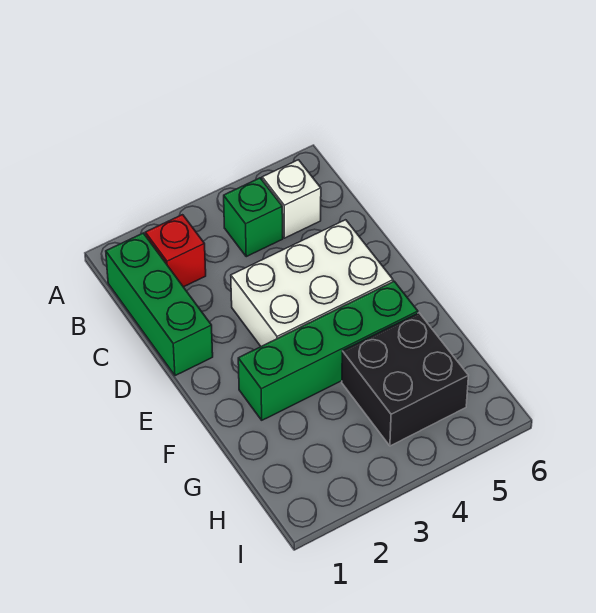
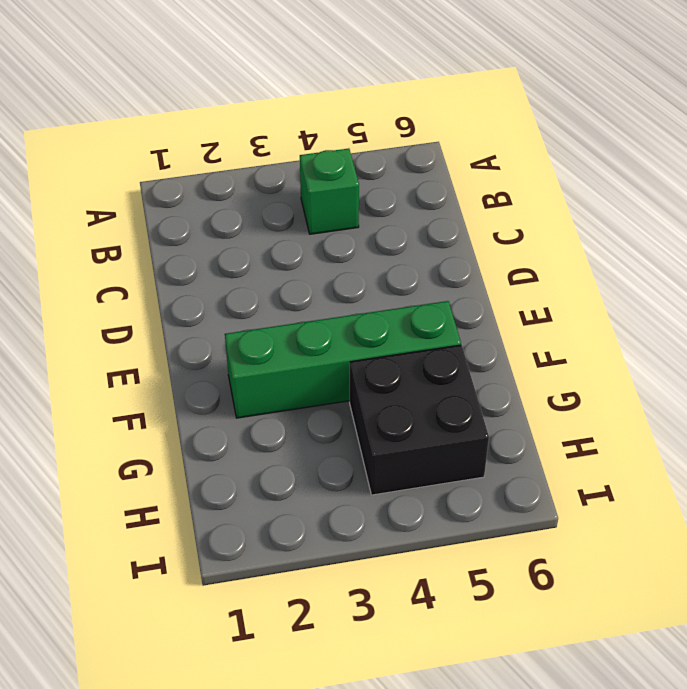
none -> green brick B1:D1 level 1
none -> red brick B2 level 1

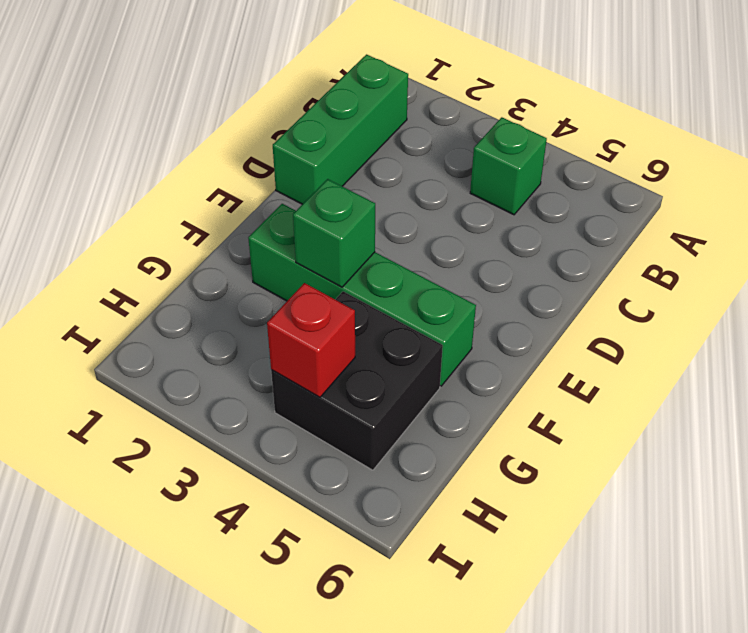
green brick F3 level 2 -> none
red brick H4 level 2 -> red brick B2 level 1
none -> white brick B5 level 1
none -> white brick D3:E5 level 1

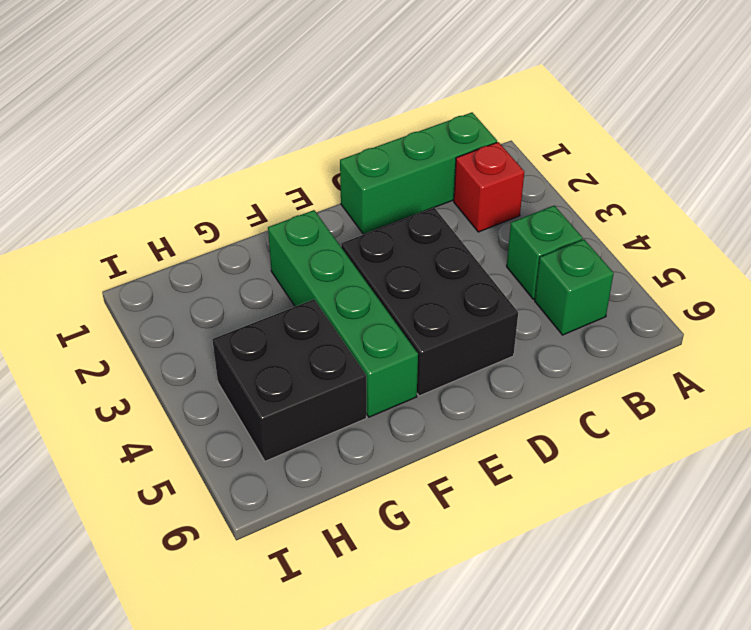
green brick B5 level 1 -> white brick B5 level 1
black brick D3:E5 level 1 -> white brick D3:E5 level 1

